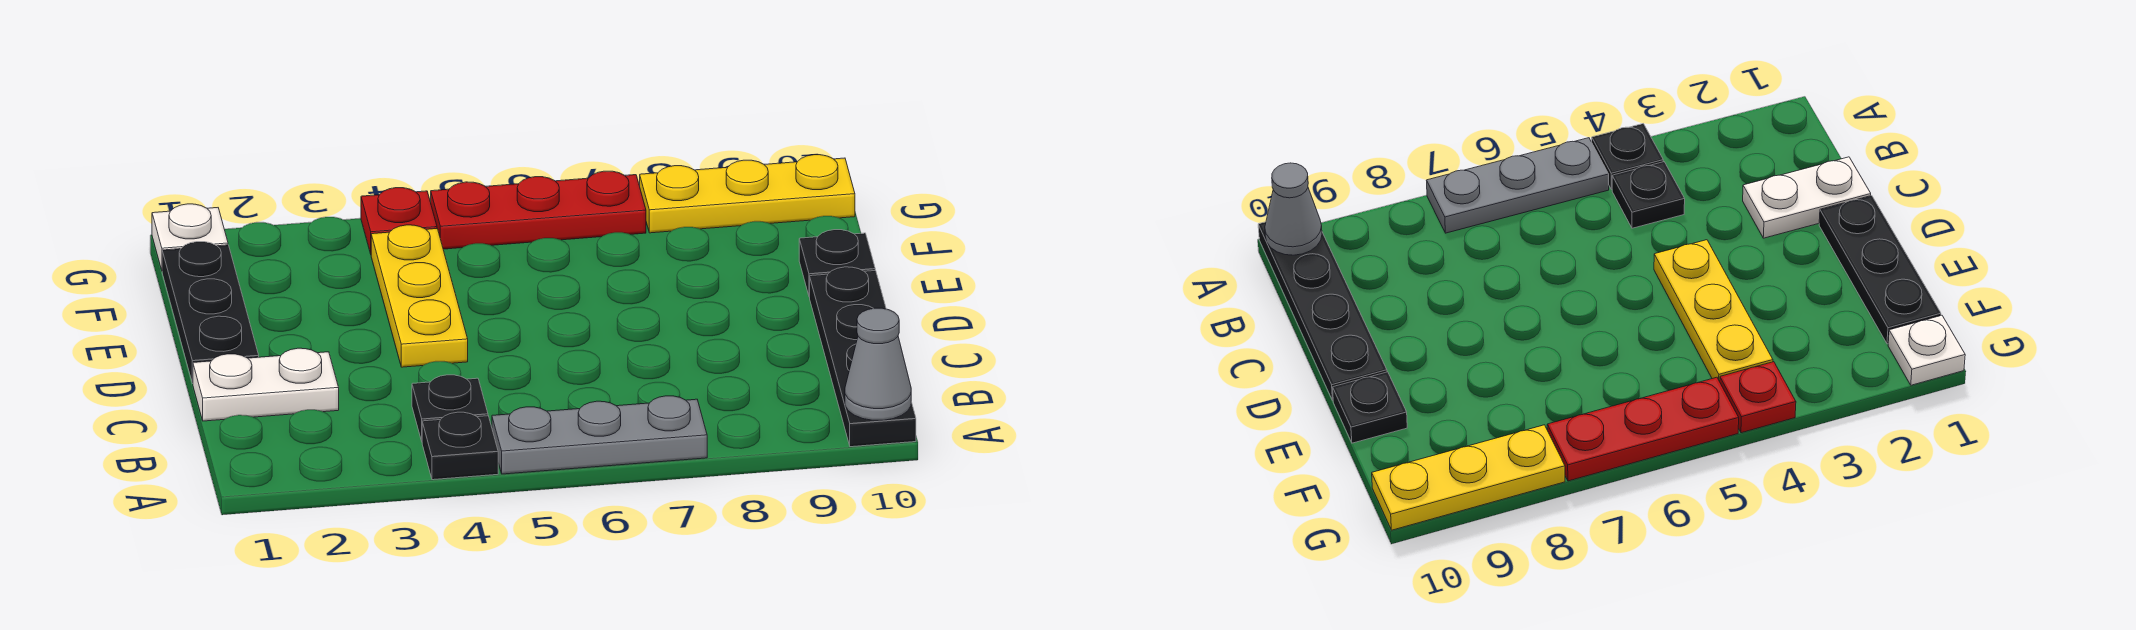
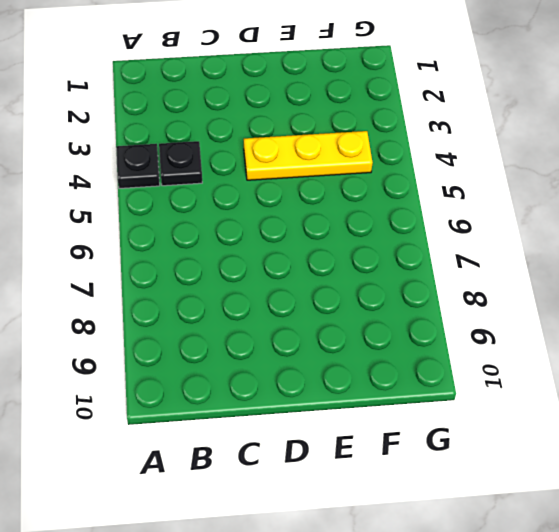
none -> grey plate A5:A7 level 1
none -> black plate A10:D10 level 1
none -> white plate C1:C2 level 1

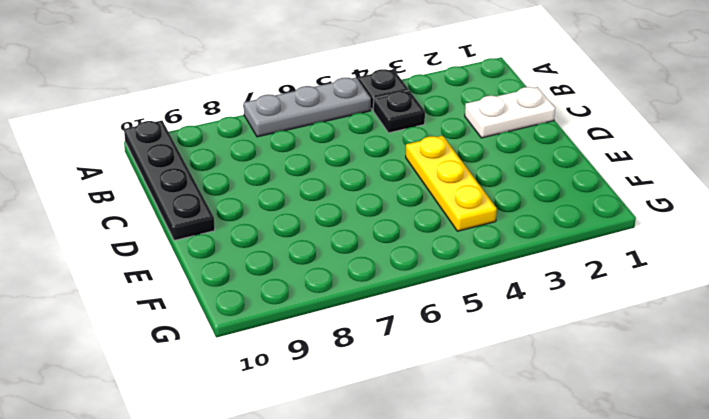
none -> black plate D1:F1 level 1
none -> black plate E10 level 1
none -> white plate G1 level 1

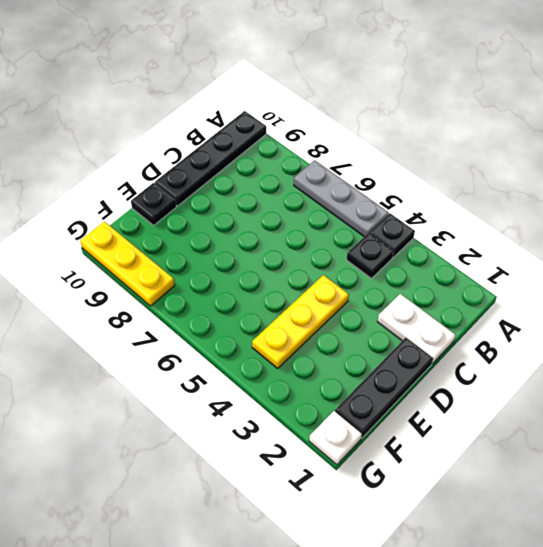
none -> red plate G4 level 1
none -> red plate G5:G7 level 1
none -> grey cone A10 level 2

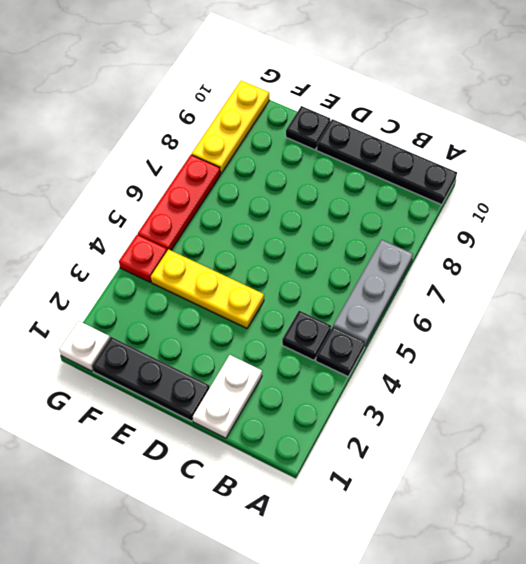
none -> grey cone A10 level 2

